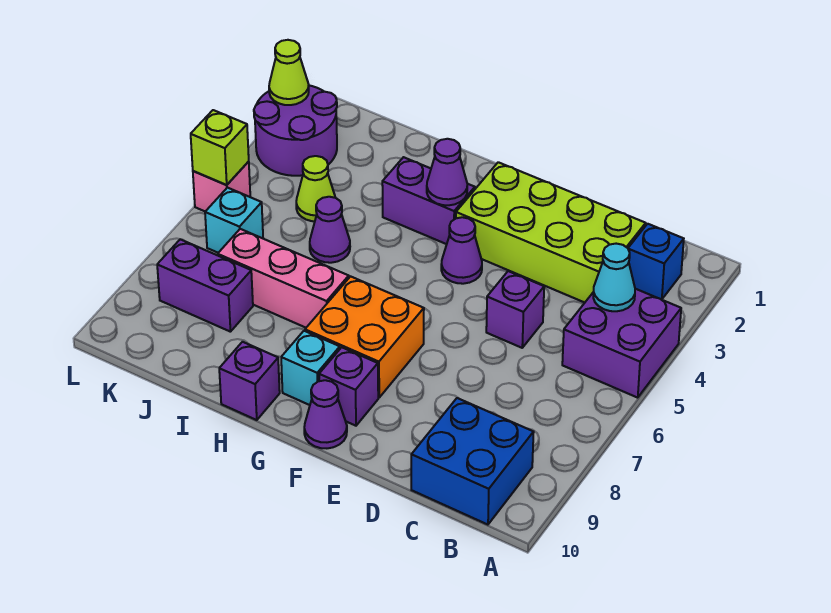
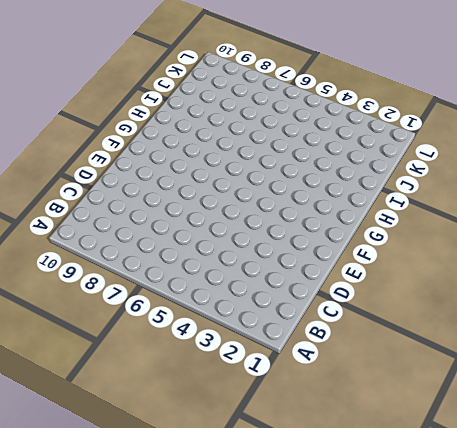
none -> purple brick A4:B5 level 1
none -> blue brick B2 level 1
none -> blue brick B9:C10 level 1

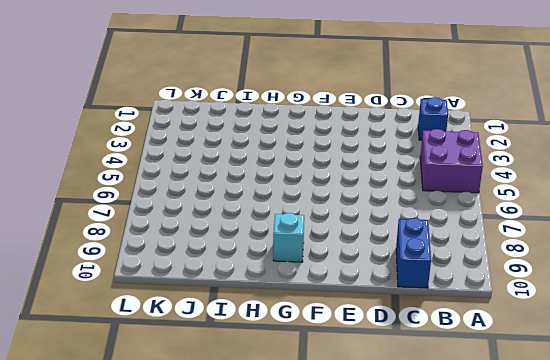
blue brick C9:C10 level 1 -> blue brick B9:C10 level 1
none -> lime brick C2:F3 level 1
none -> purple brick D5 level 1
none -> purple cone F4 level 1

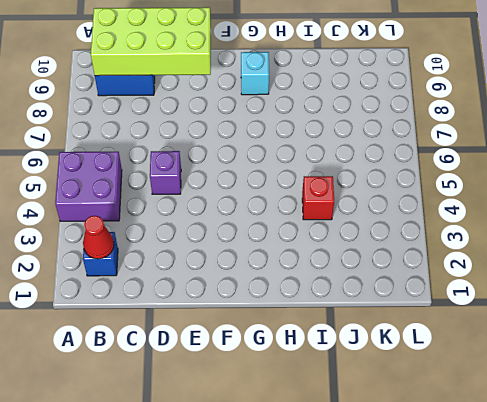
red cone B2 level 2 -> none
lime brick B9:E10 level 2 -> lime brick C2:F3 level 1
red brick I4 level 1 -> none
none -> purple cone F4 level 1
none -> orange brick F7:G8 level 1
none -> purple brick F9 level 1

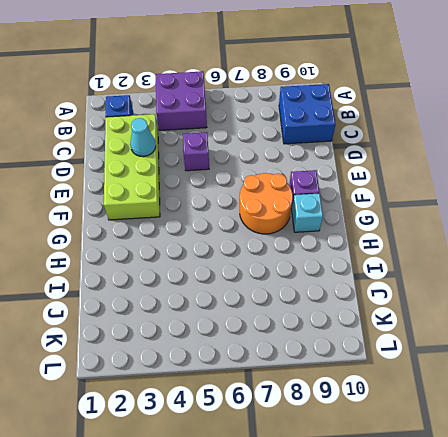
cyan cone D3 level 2 -> cyan cone B4 level 2
orange round brick F7:G8 level 1 -> orange brick F7:G8 level 1
none -> purple cone F4 level 1
none -> purple cone F10 level 1
none -> purple brick G3:H3 level 1

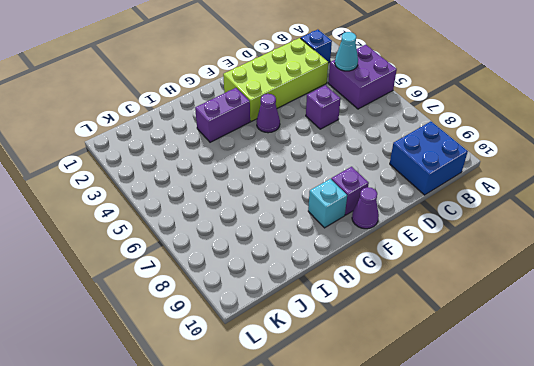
none -> orange brick F7:G8 level 1
none -> pink brick H7:J7 level 1
none -> purple brick H10 level 1

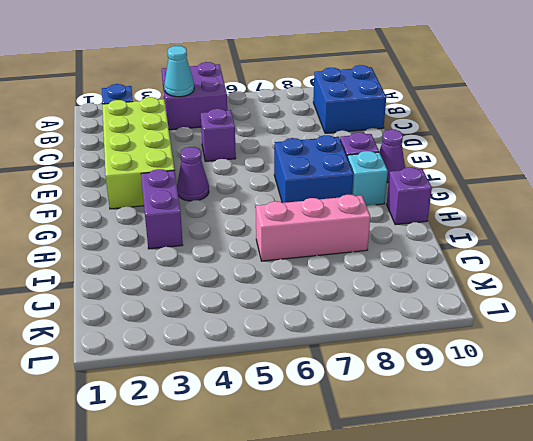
blue brick F7:G8 level 1 -> orange brick F7:G8 level 1
pink brick I6:I8 level 1 -> pink brick H7:J7 level 1
none -> purple cone I5 level 1
none -> lime cone J4 level 1
none -> purple brick J8:K8 level 1

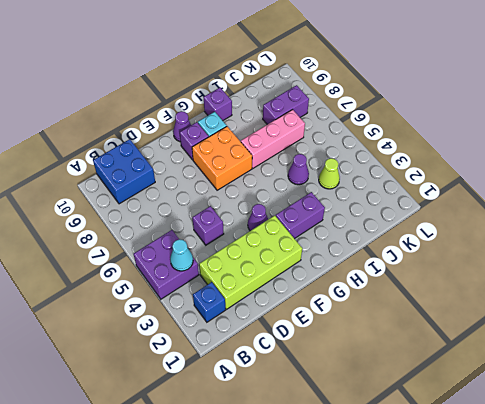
none -> purple round brick K2:L3 level 1
none -> cyan brick K6 level 1
none -> pink brick L5 level 1

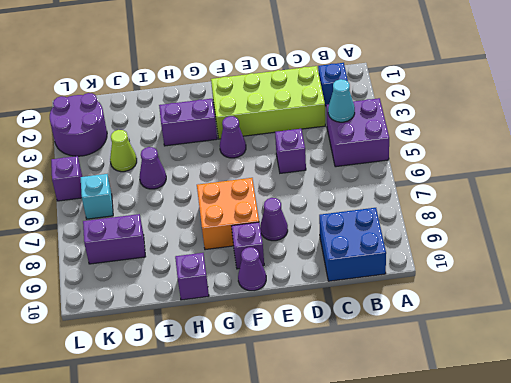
purple cone E8 level 1 -> purple cone G3 level 2
purple brick L5 level 1 -> pink brick L5 level 1
none -> cyan brick G9 level 1
none -> pink brick H7:J7 level 1
none -> lime cone L2 level 2

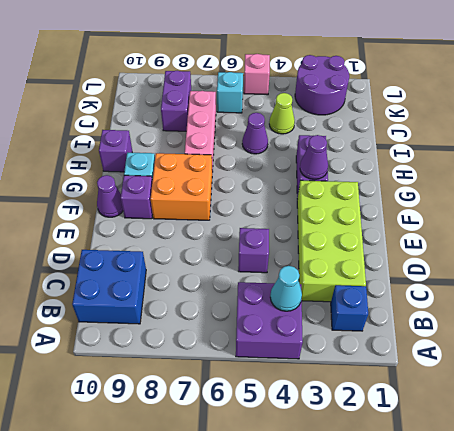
none -> purple cone F4 level 1
none -> lime cone L2 level 2
none -> lime brick L5 level 2

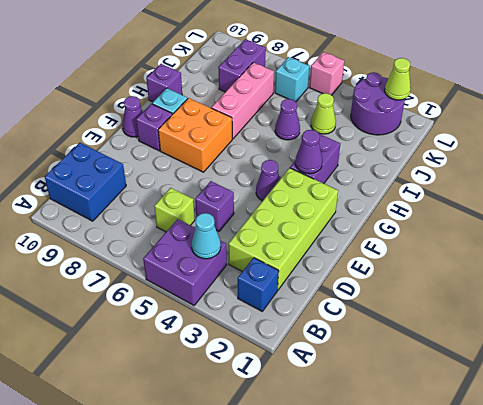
lime brick C6 level 1 -> lime brick L5 level 2

